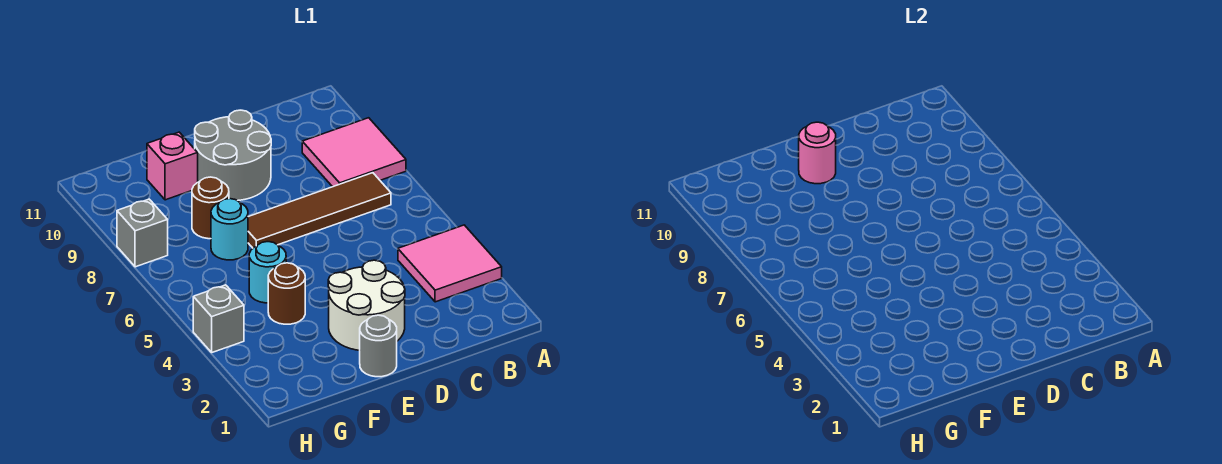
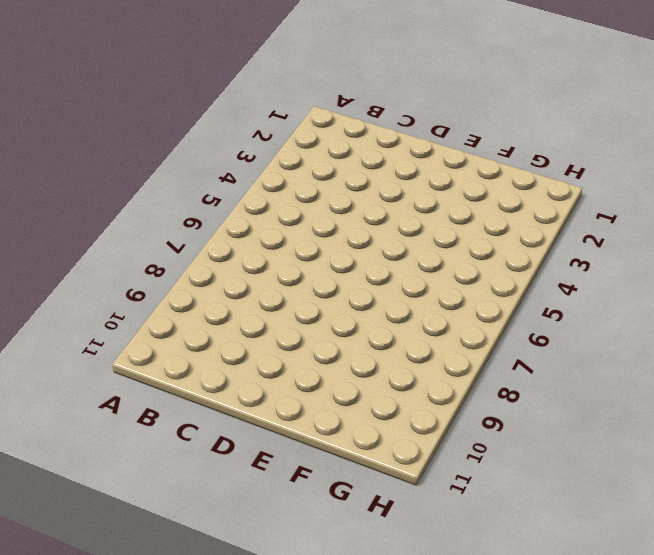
none -> pink tile A3:B4 level 1
none -> pink tile A8:B9 level 1
none -> brown tile B7:E7 level 1

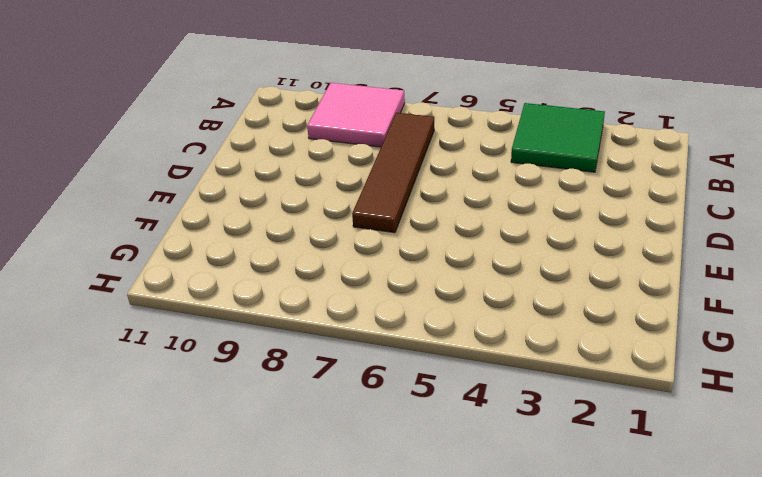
green tile A3:B4 level 1 -> pink tile A3:B4 level 1
none -> white round brick D2:E3 level 1
none -> grey round brick D9:E10 level 1
none -> grey round brick E1 level 1

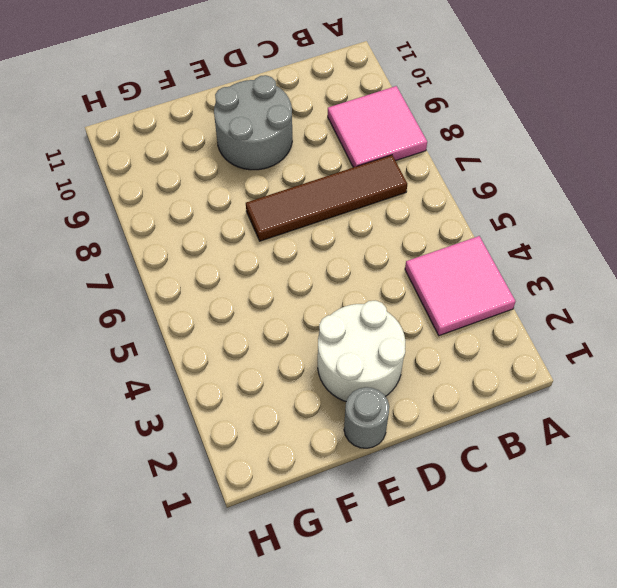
none -> brown round brick F4 level 1
none -> cyan round brick F5 level 1
none -> cyan round brick F7 level 1

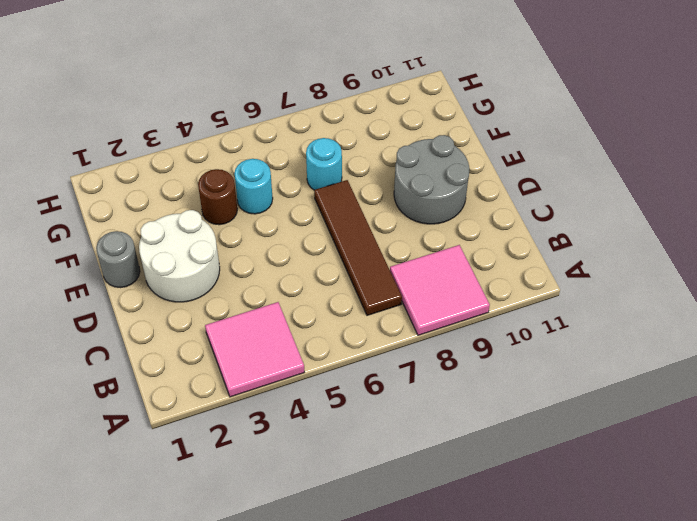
none -> brown round brick F8 level 1
none -> pink brick F10 level 1
none -> grey brick H4 level 1

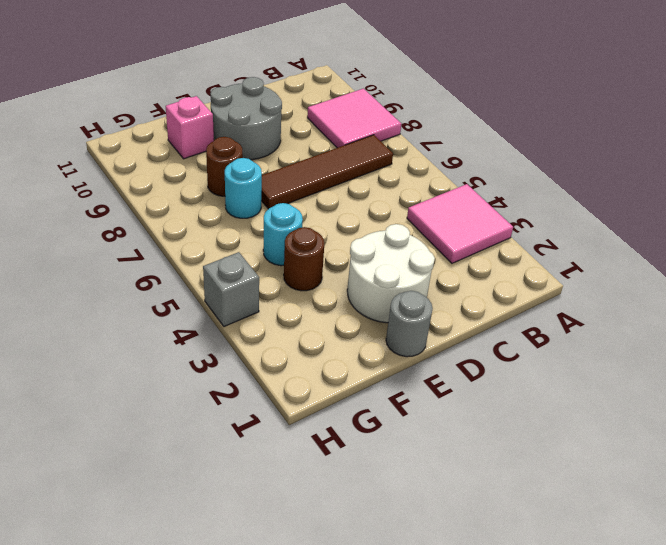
none -> grey brick H8 level 1
none -> pink round brick E10 level 2

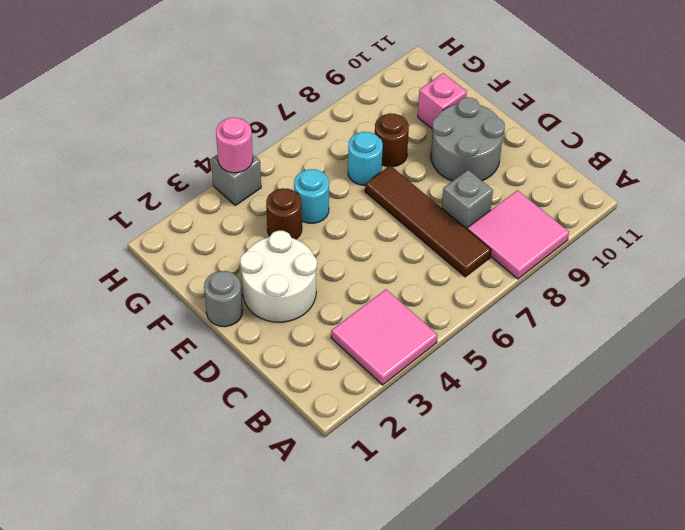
grey brick C8 level 1 -> grey brick H8 level 1
pink round brick H4 level 2 -> pink round brick E10 level 2

